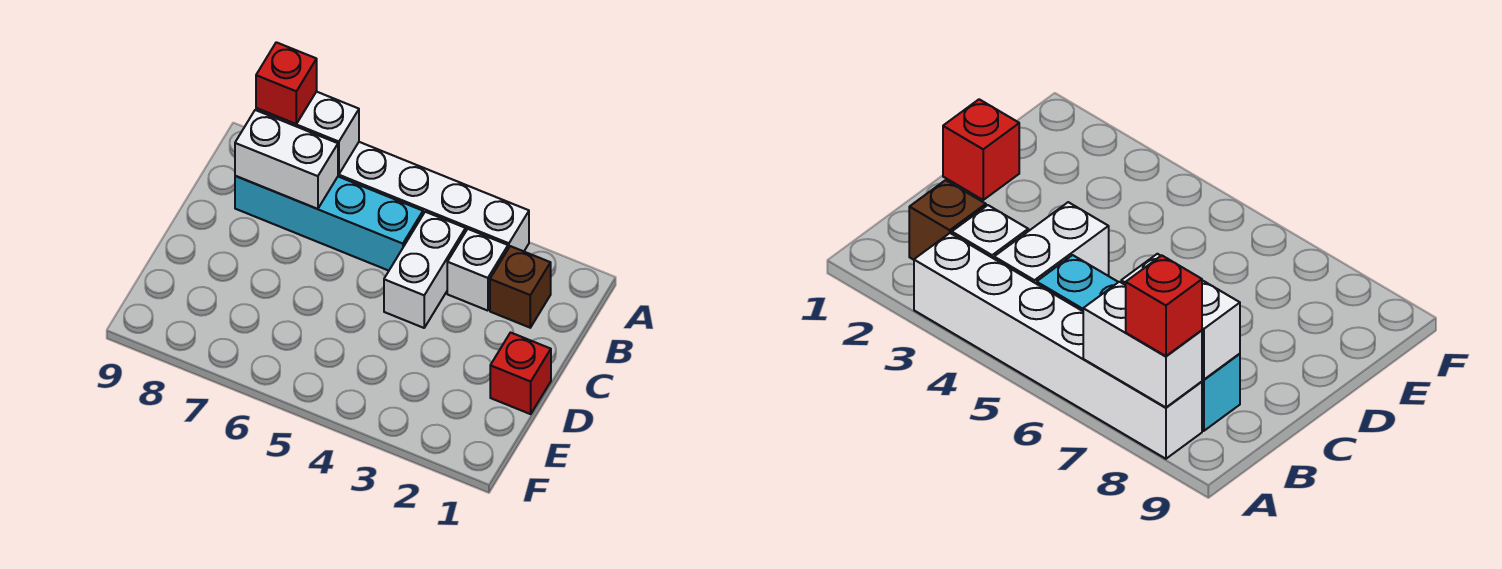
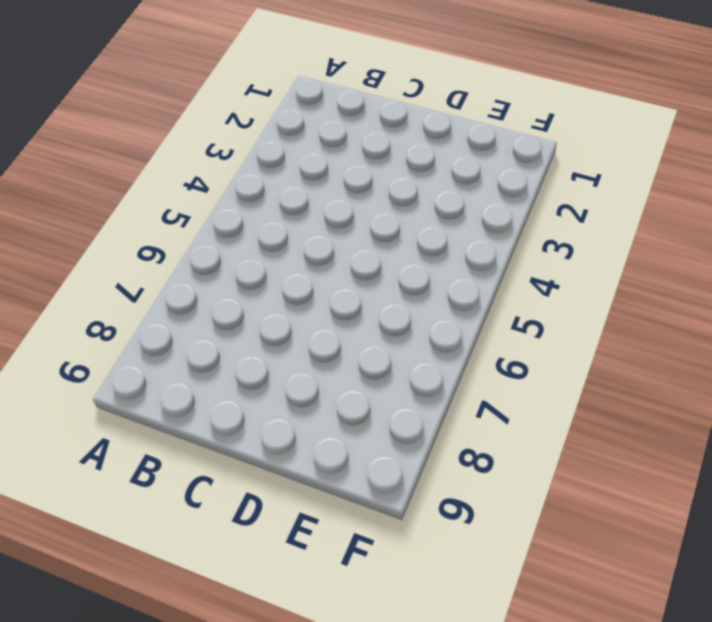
none -> white brick A3:A8 level 1
none -> brown brick B2 level 1

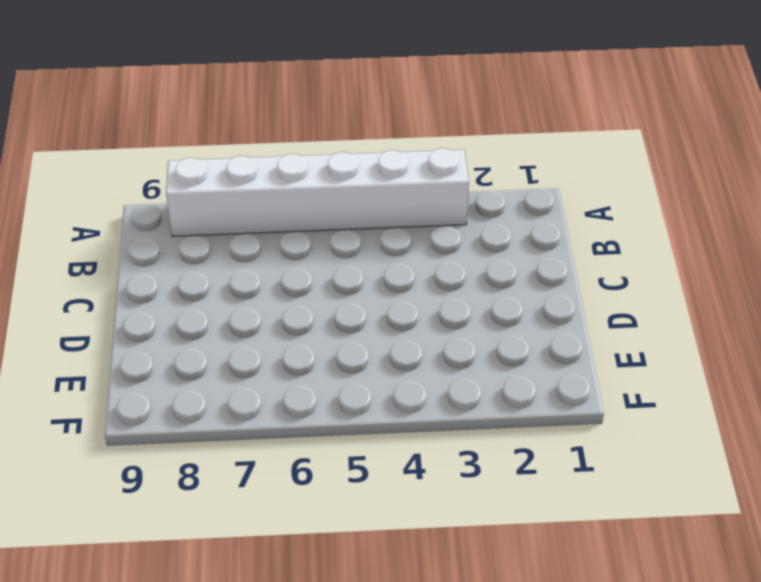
none -> brown brick B2 level 1
none -> white brick B3 level 1

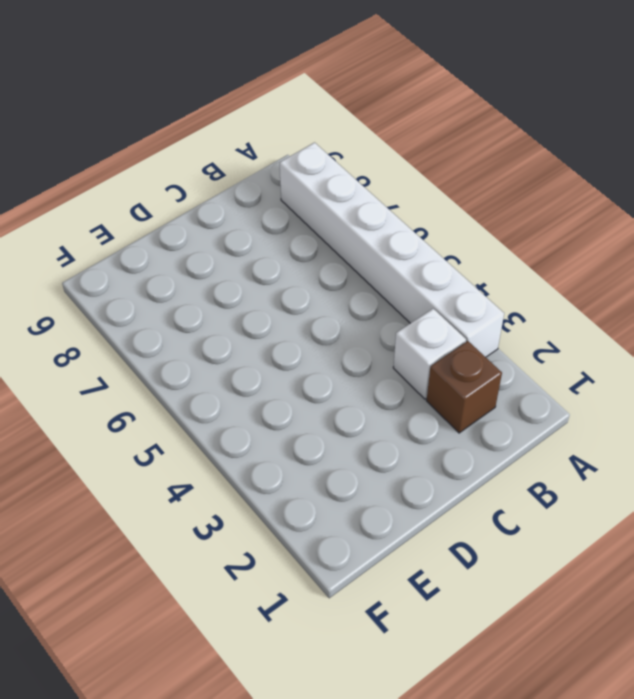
none -> white brick B4:C4 level 1
none -> cyan brick B5:B8 level 1

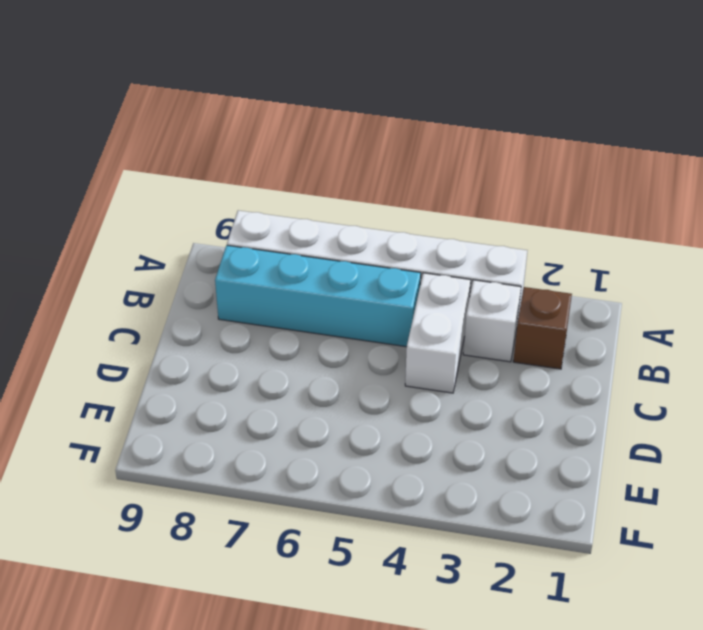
none -> red brick D1 level 1
none -> white brick A7:A8 level 2

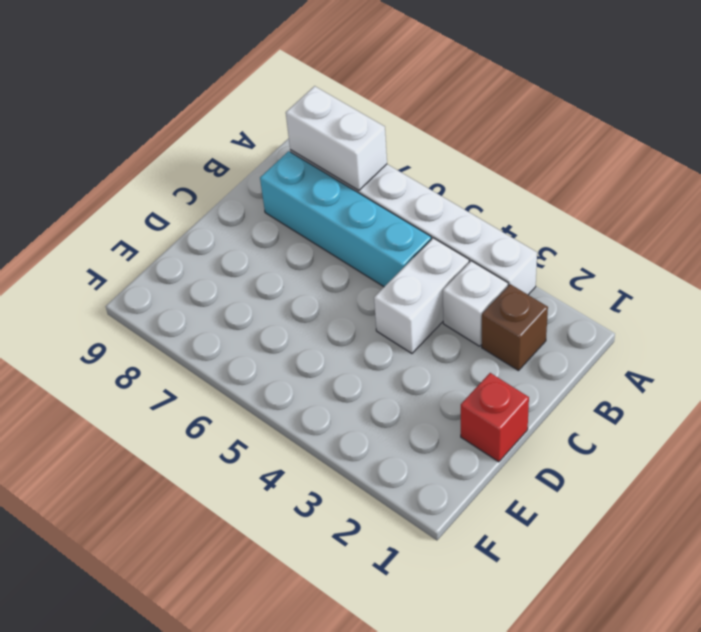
none -> white brick B7:B8 level 2
none -> red brick A8 level 3

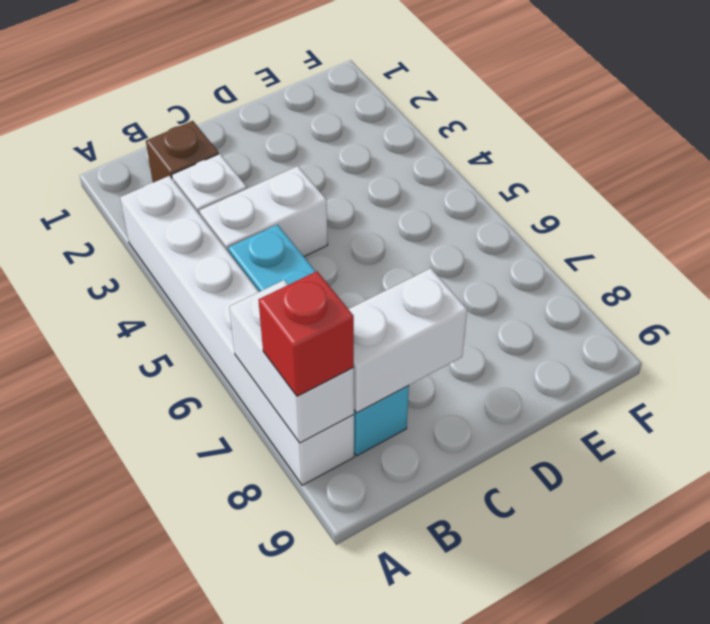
white brick B8:C8 level 2 -> white brick B7:B8 level 2
none -> red brick D1 level 1

